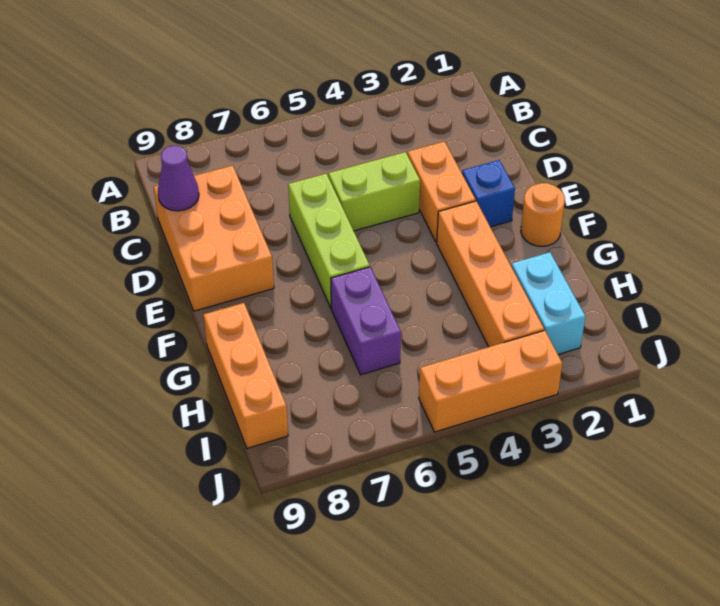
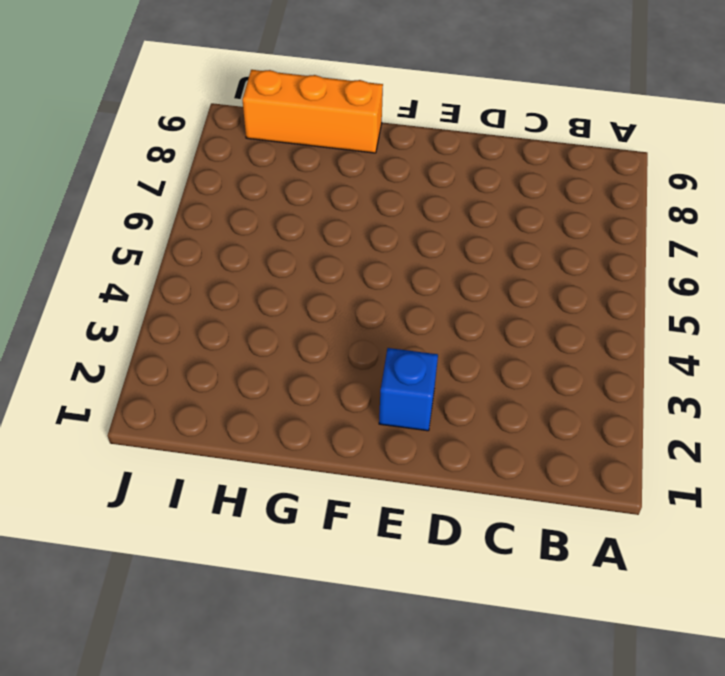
none -> orange brick C8:E9 level 1
none -> orange brick D3:E3 level 1
none -> lime brick D4:D5 level 1

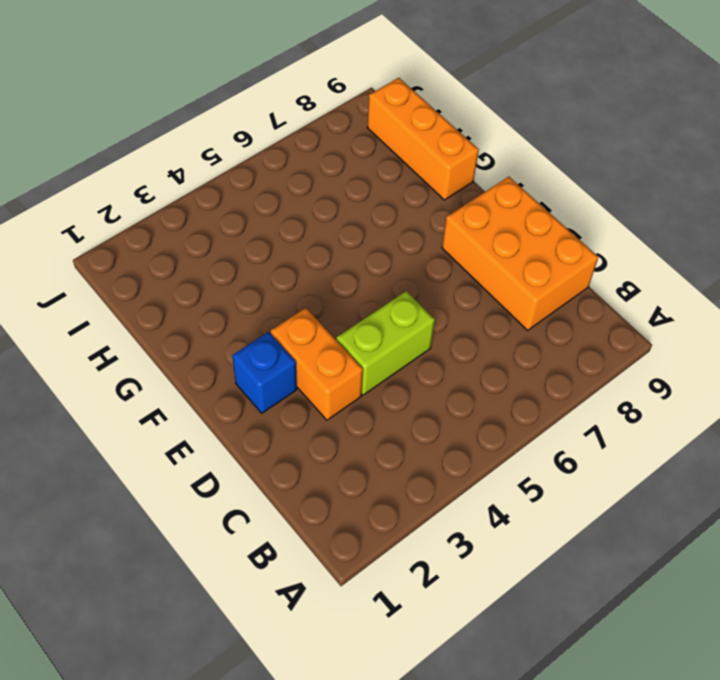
none -> lime brick D6:F6 level 1
none -> orange round brick F1 level 1
none -> orange brick F3:I3 level 1

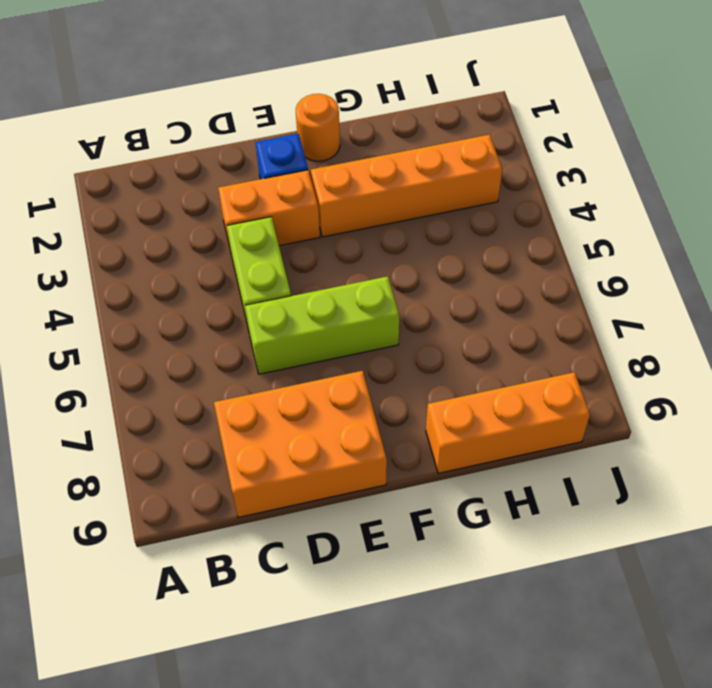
none -> purple brick G6:H6 level 1
none -> cyan brick H2:I2 level 1
none -> orange brick J3:J5 level 1

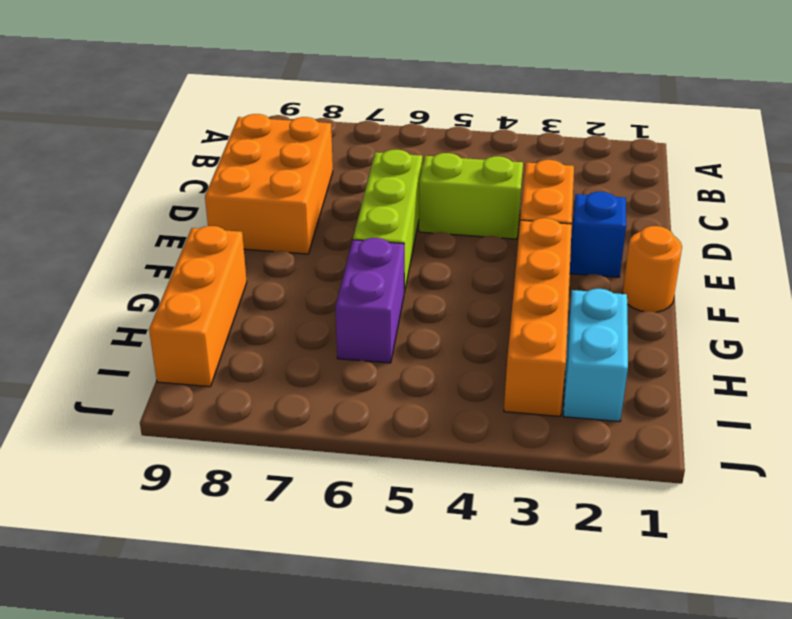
none -> orange brick J3:J5 level 1
none -> purple cone C9 level 2

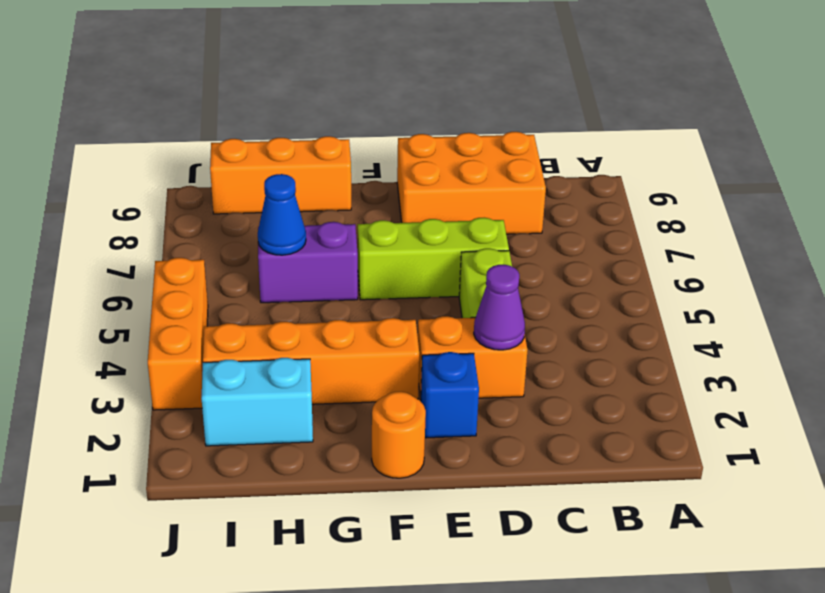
purple cone D3 level 2 -> purple cone C9 level 2
blue cone H6 level 2 -> none

